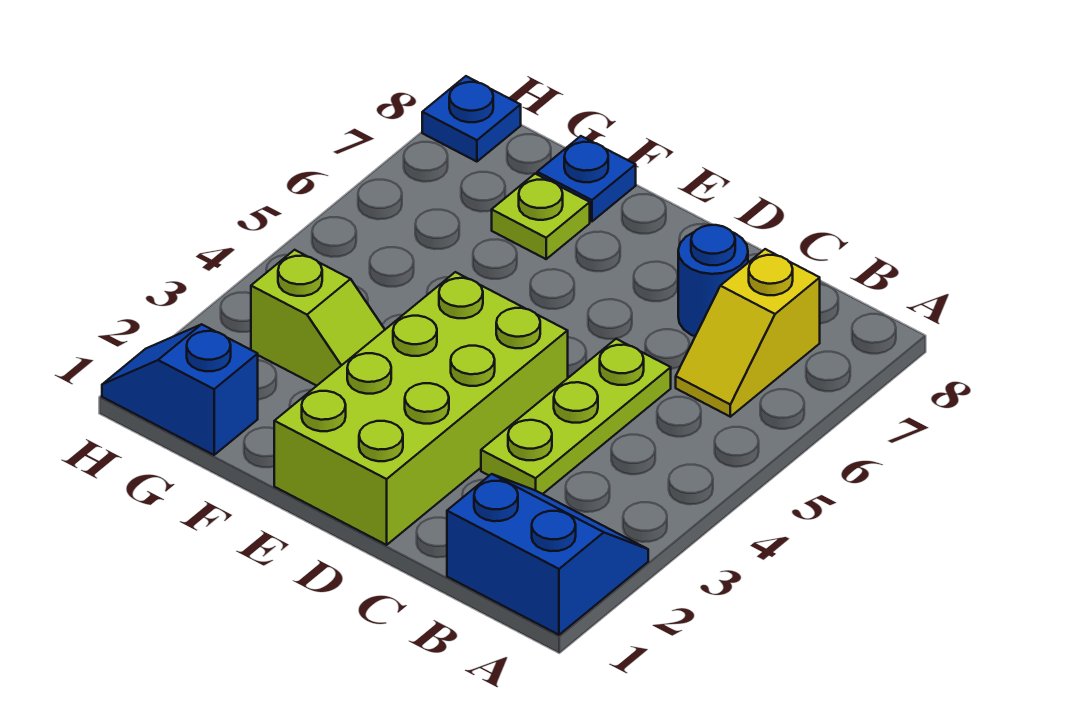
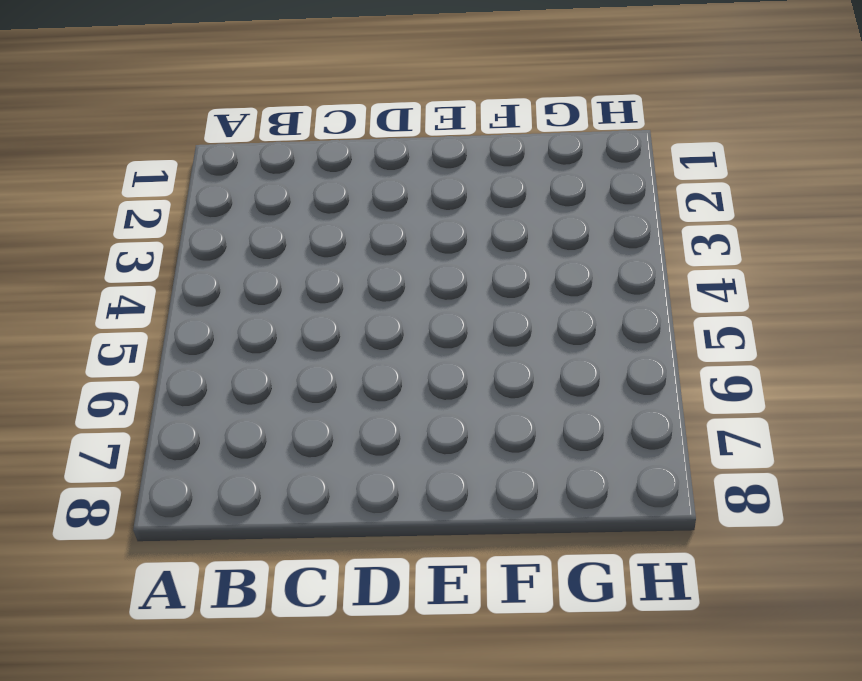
none -> blue slope A1:B2 level 1 top 1
none -> yellow slope B6:B7 level 1 top 7

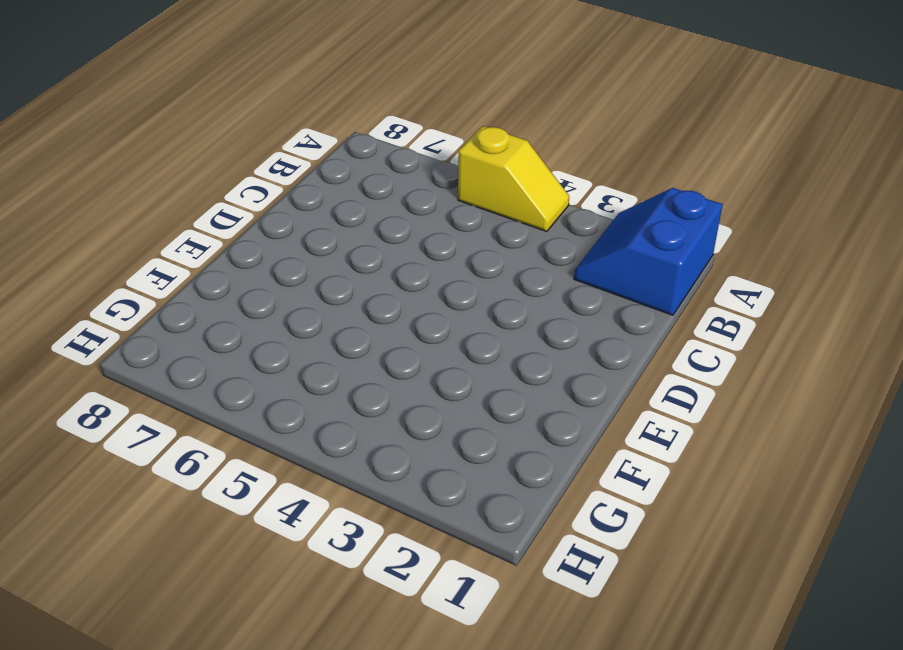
yellow slope A4:A5 level 1 top 5 -> yellow slope B6:B7 level 1 top 7
none -> lime plate C3:C5 level 1
none -> blue round brick C7 level 1

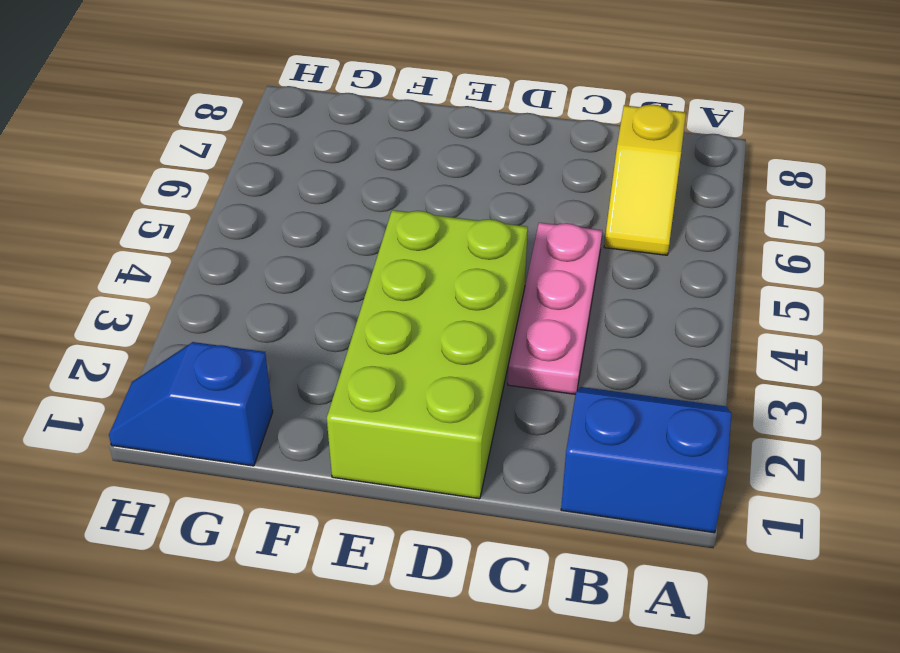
pink plate C3:C5 level 1 -> lime plate C3:C5 level 1
none -> blue round brick C7 level 1
none -> lime slope F3:G3 level 1 top G

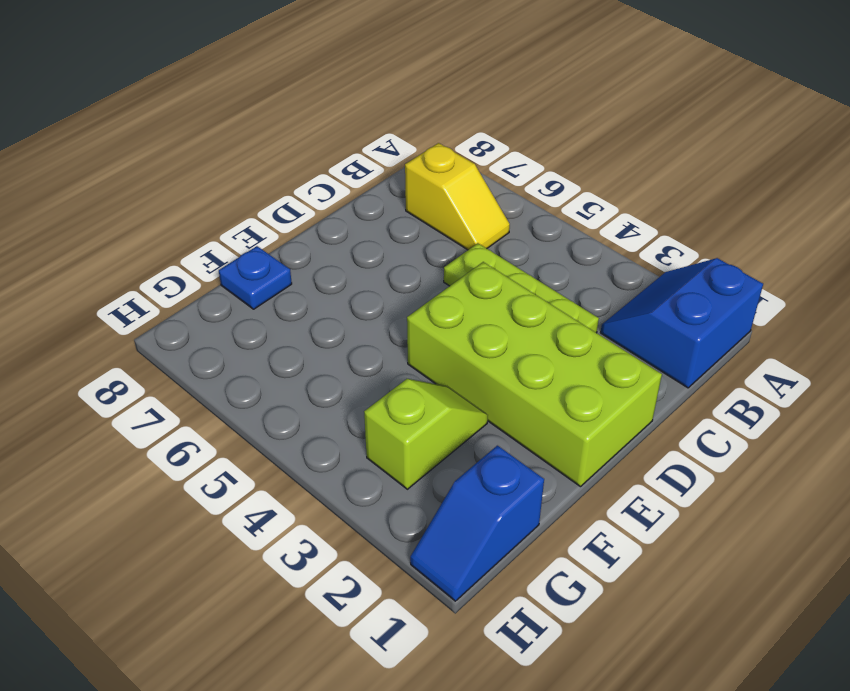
none -> blue round brick C7 level 1
none -> lime plate F7 level 1

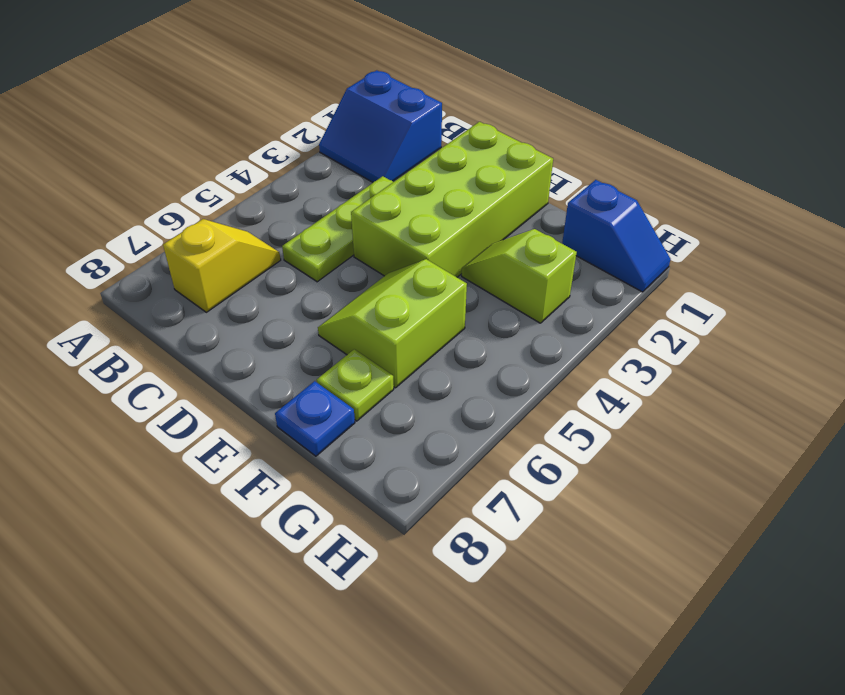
lime slope E5:F6 level 1 top F -> none
none -> blue round brick C7 level 1
none -> blue plate H8 level 1

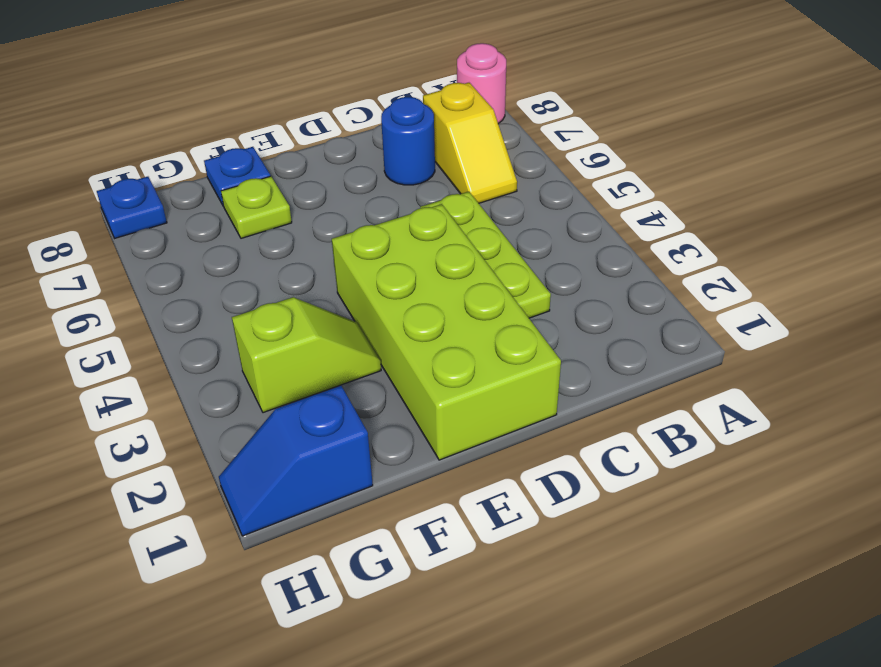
pink round brick A8 level 1 -> none
none -> blue slope A1:B2 level 1 top 1

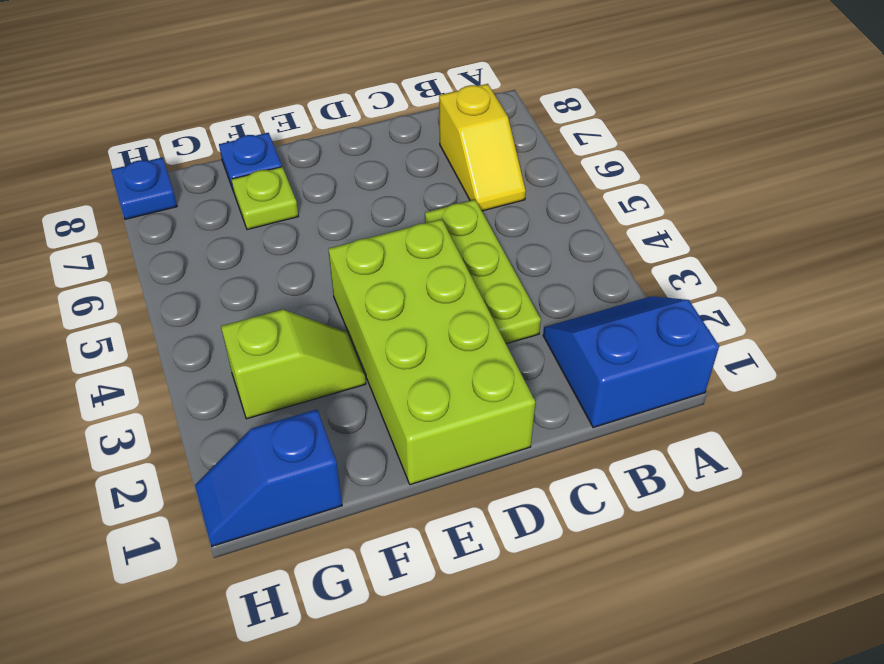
none -> blue round brick C7 level 1

